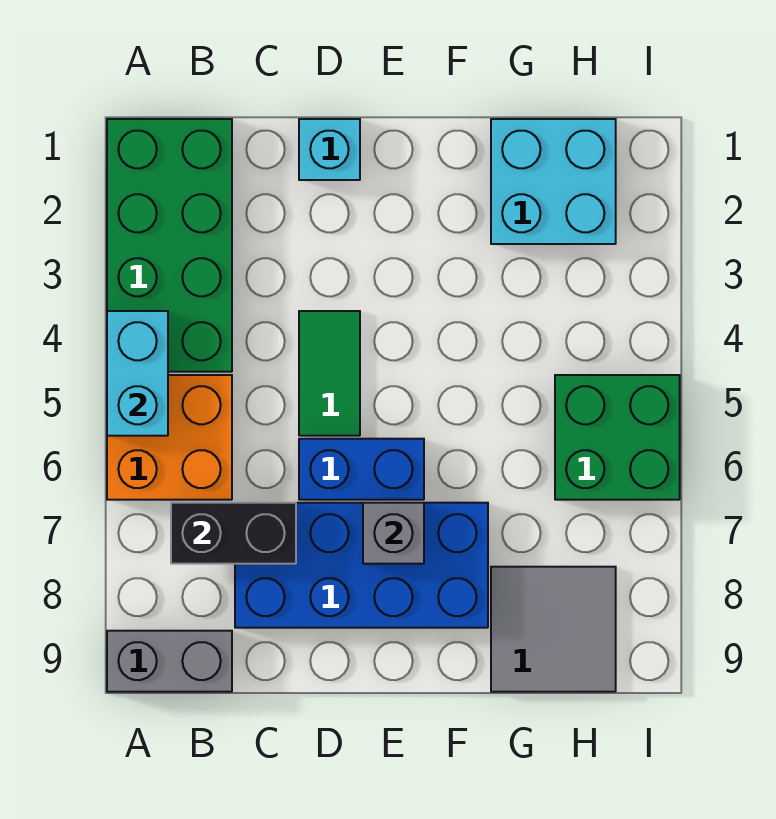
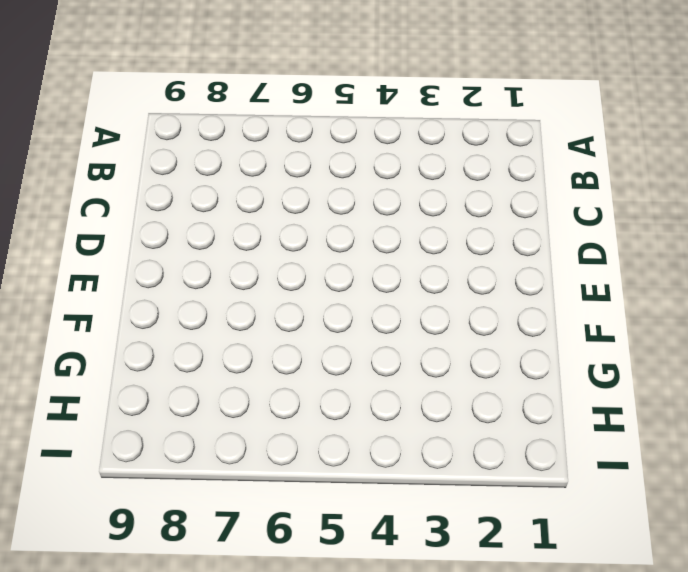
none -> green brick A1:B4 level 1
none -> orange brick A5:B6 level 1
none -> grey brick A9:B9 level 1

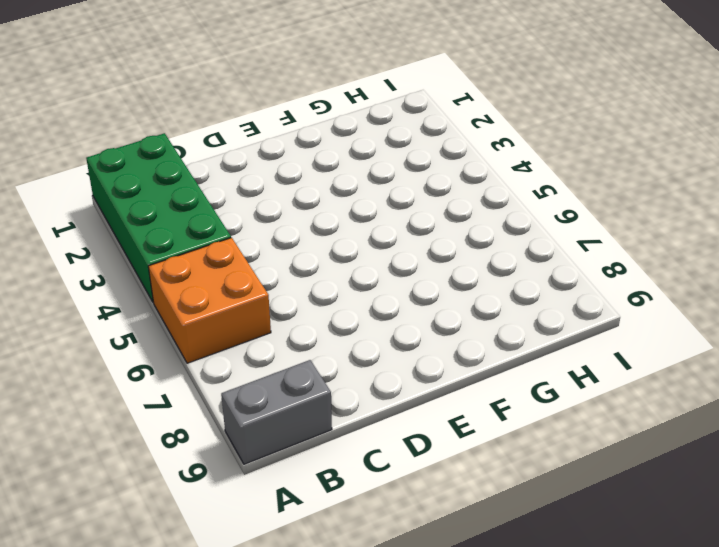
none -> blue brick C7:F8 level 1
none -> cyan brick D1 level 1
none -> green tile D4:D5 level 1

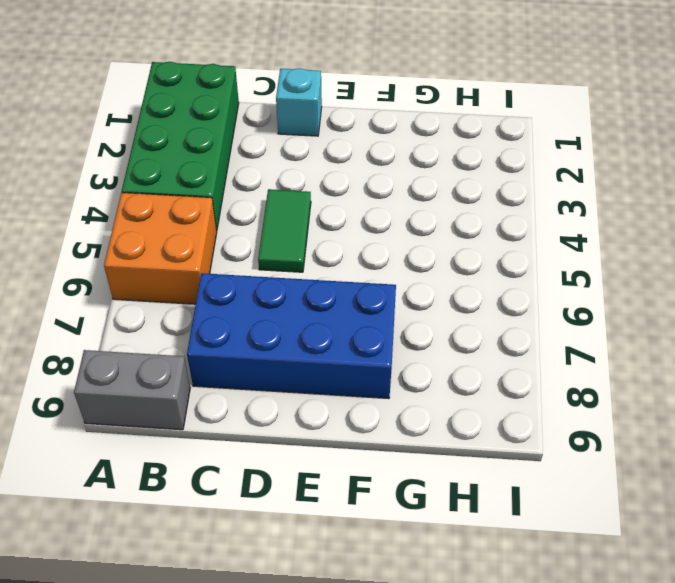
none -> blue brick D6:E6 level 1
none -> cyan brick G1:H2 level 1
none -> grey tile G8:H9 level 1

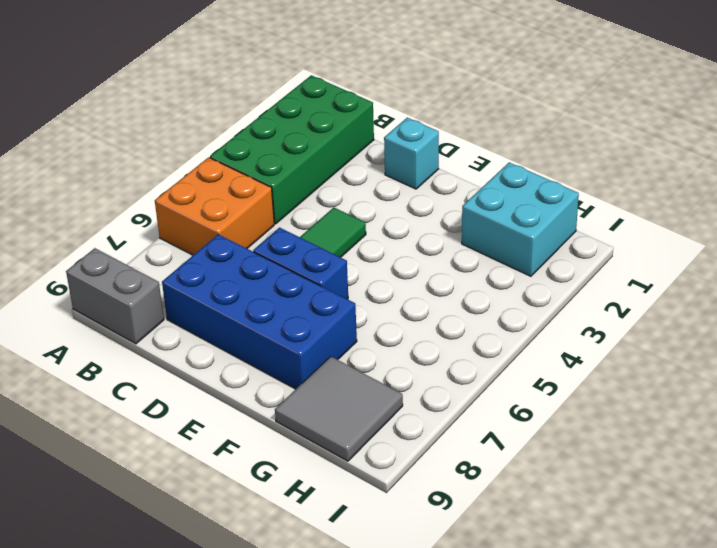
none -> green brick H5:I6 level 1
none -> cyan brick A4:A5 level 2
none -> black brick B7:C7 level 2

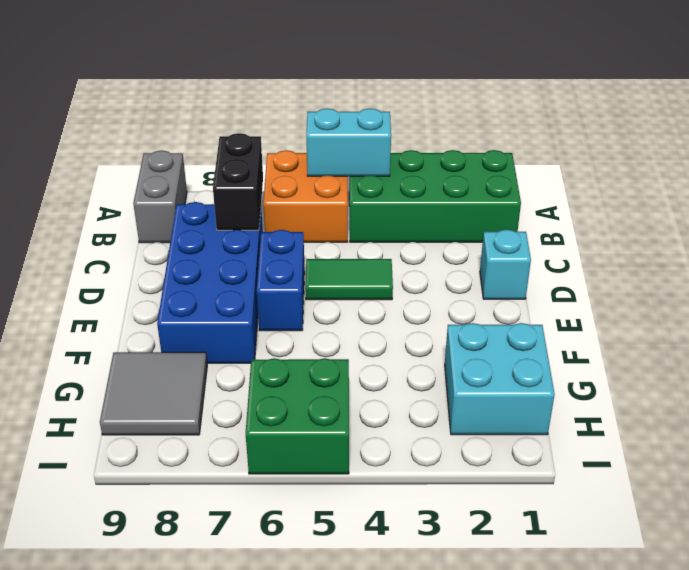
none -> grey brick E7 level 2

